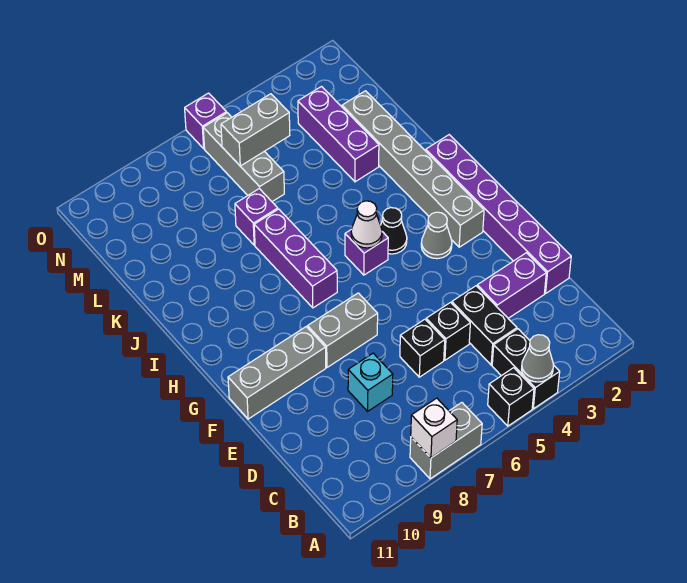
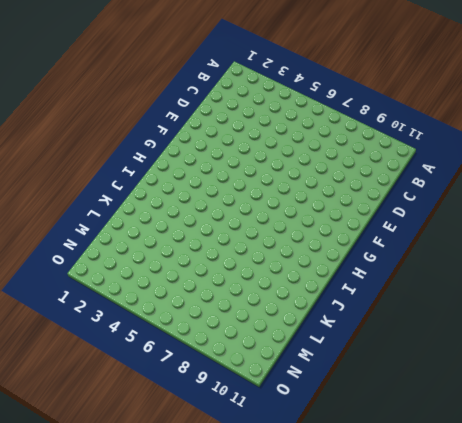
none -> black brick A4:B4 level 1
none -> black brick A5 level 1
none -> grey brick A7:A8 level 1

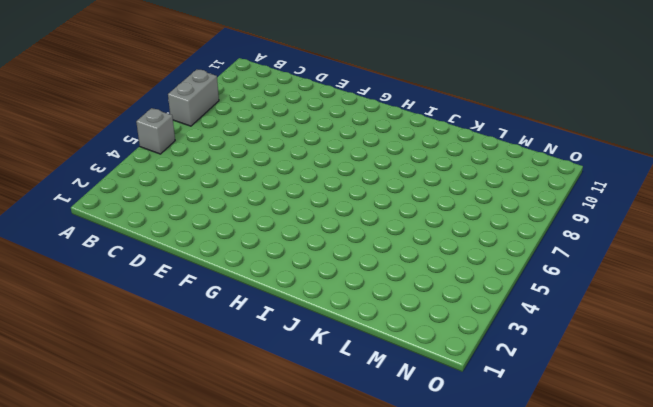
grey brick A5 level 1 -> black brick A5 level 1
none -> black brick A4:B4 level 1
none -> black brick C4:D4 level 1
none -> purple brick D1:I1 level 1

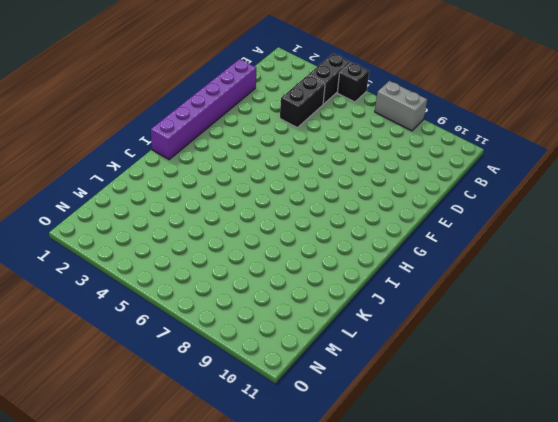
none -> purple brick D2:D3 level 1
none -> black brick D5 level 1
none -> black brick D6 level 1

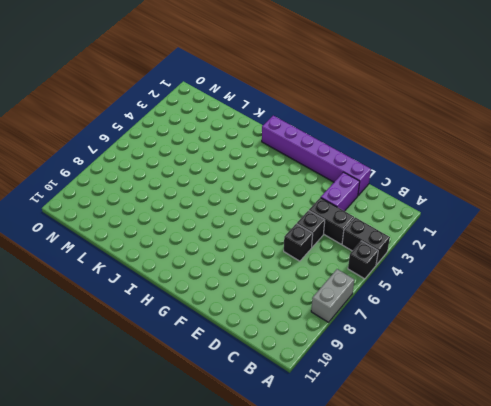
none -> cyan brick D8 level 1
none -> grey brick F7:F8 level 1
none -> grey brick F9:F11 level 1

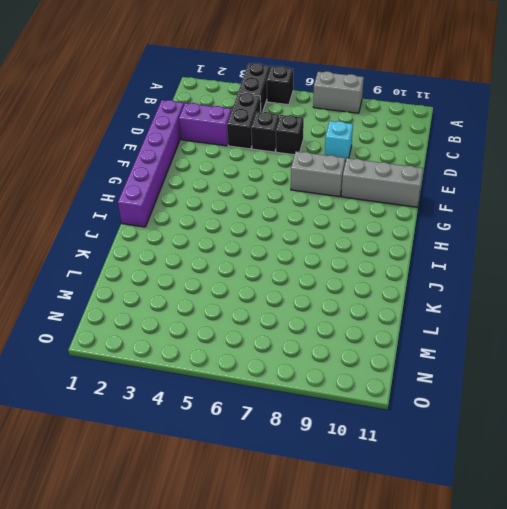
none -> grey brick G2:L2 level 1
none -> grey cone G3 level 1
none -> black cone H4 level 1

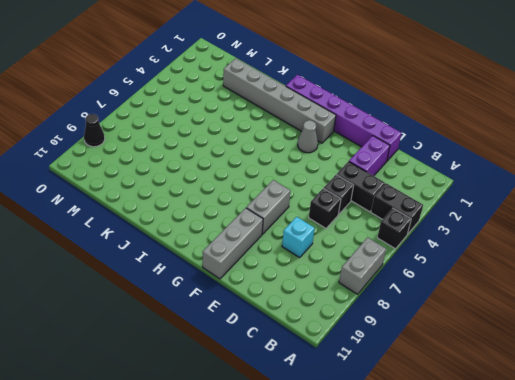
black cone O9 level 1 -> black cone H4 level 1
none -> purple brick H5 level 1
none -> purple brick H7:J7 level 1
none -> purple brick K3:M3 level 1

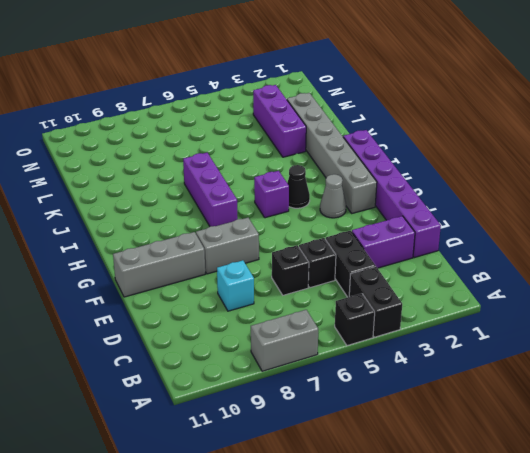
none -> purple brick K7 level 1
none -> grey brick L6:N6 level 1
none -> purple brick O6 level 1

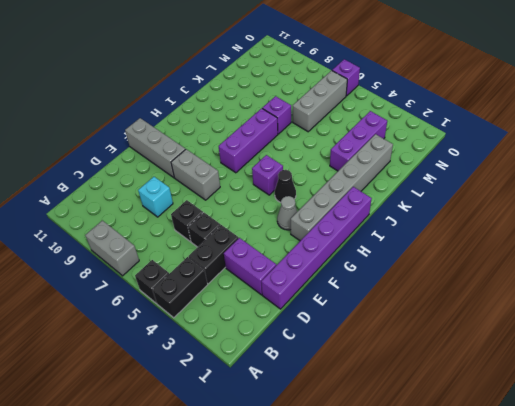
none -> grey cone A4 level 2
none -> white brick A8 level 2
none -> white cone H5 level 2

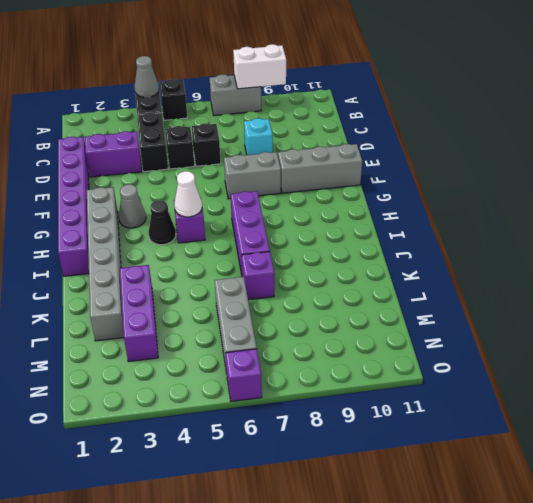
white brick A8:A9 level 2 -> white brick A8 level 2
none -> grey brick M5:M6 level 2

